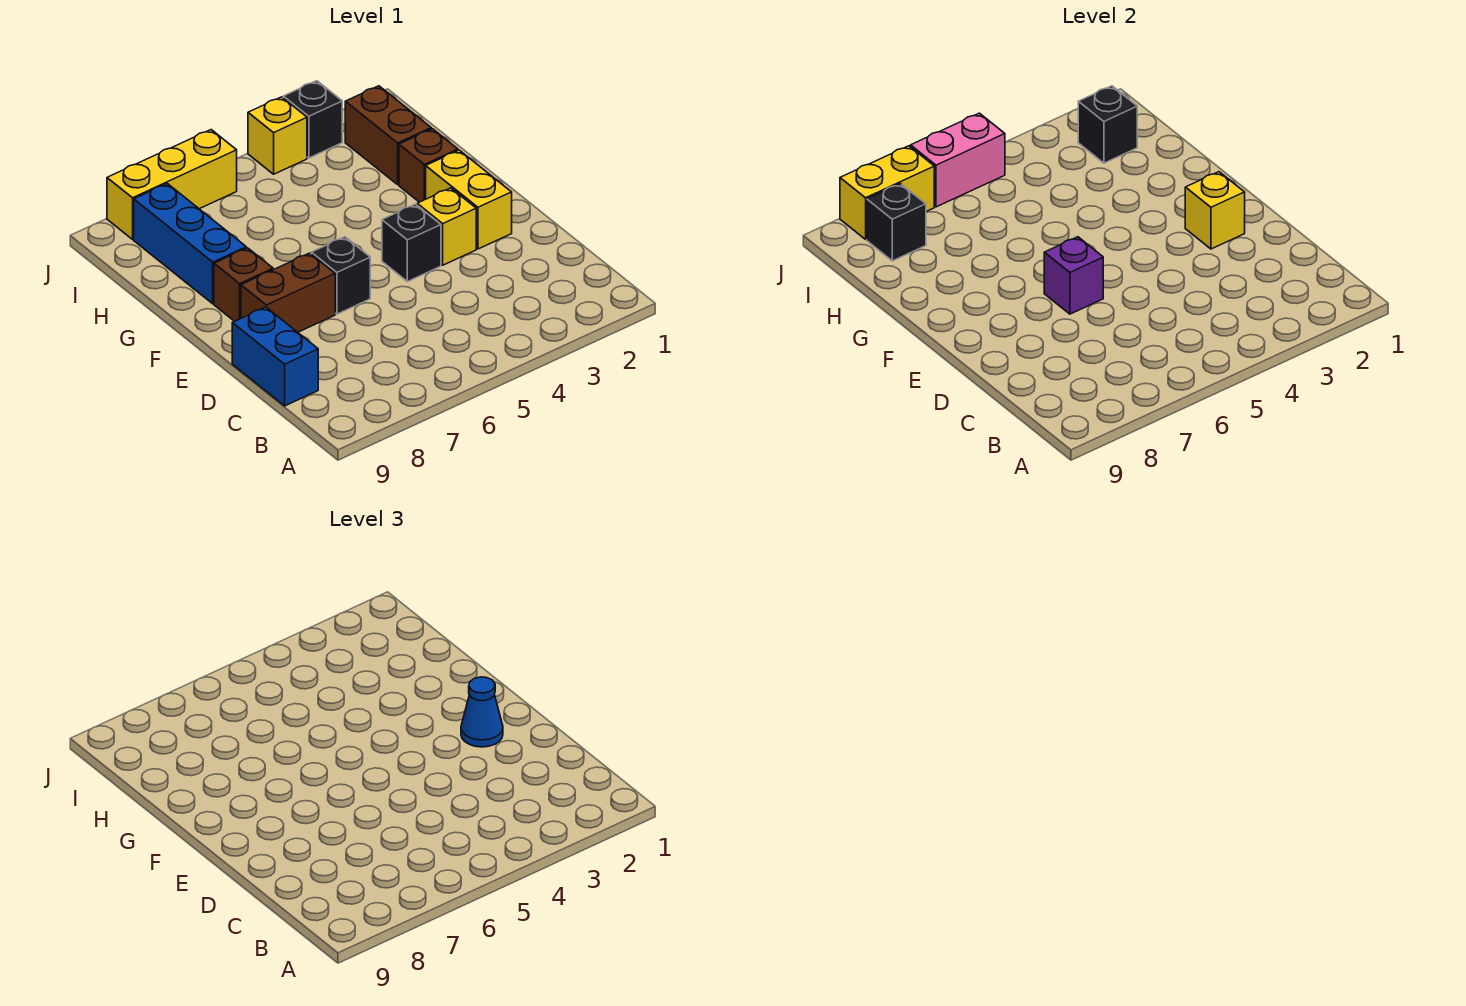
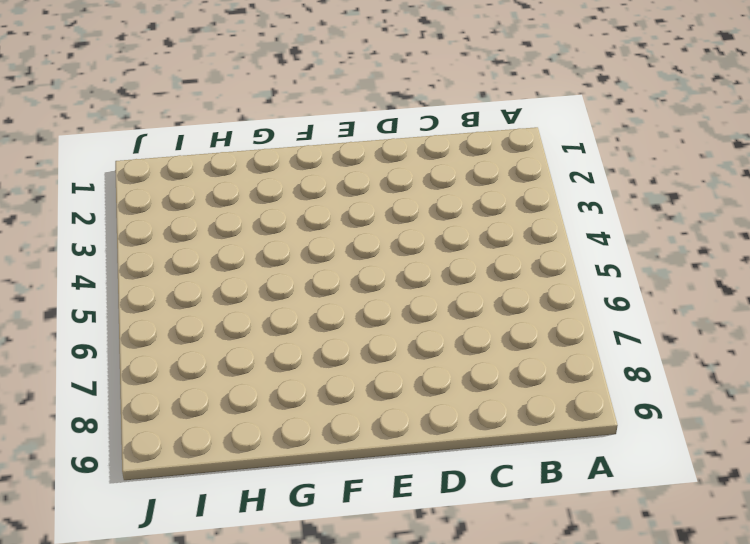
none -> blue brick C9:D9 level 1
none -> yellow brick E2:F2 level 1
none -> yellow brick E3 level 1

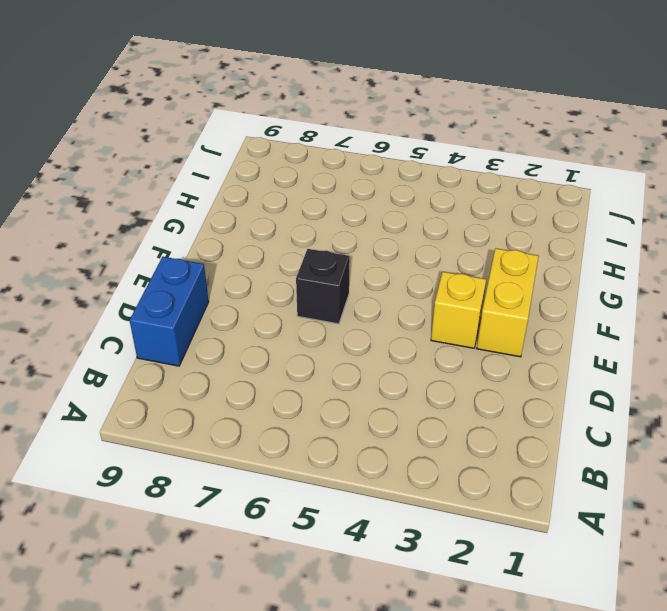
none -> black brick E4 level 1
none -> brown brick E7:E8 level 1
none -> brown brick F8 level 1

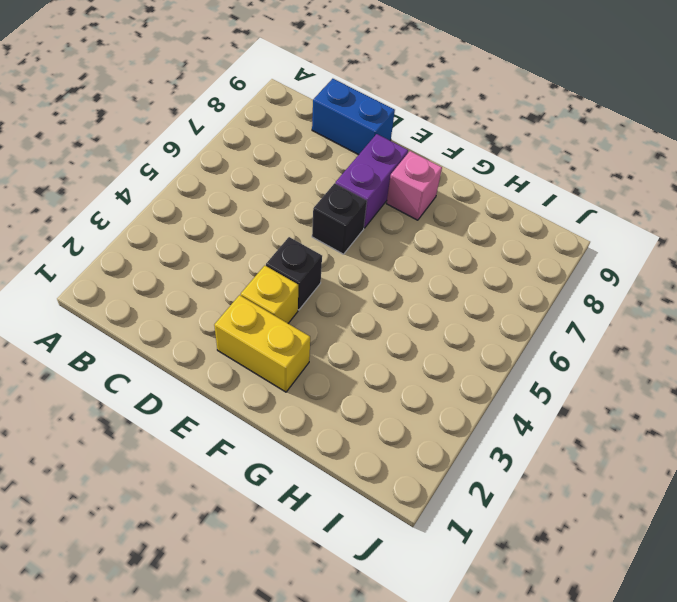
purple brick E7:E8 level 1 -> brown brick E7:E8 level 1
pink brick F8 level 1 -> brown brick F8 level 1
none -> brown brick G2 level 1
none -> blue brick G8:I8 level 1
none -> brown brick H2:I2 level 1

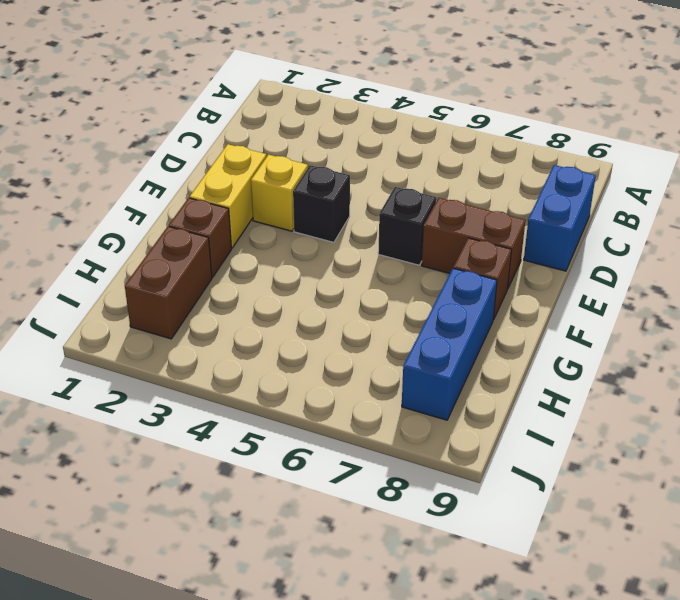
none -> black brick J3 level 1
none -> yellow brick J4 level 1
none -> yellow brick J6:J8 level 1

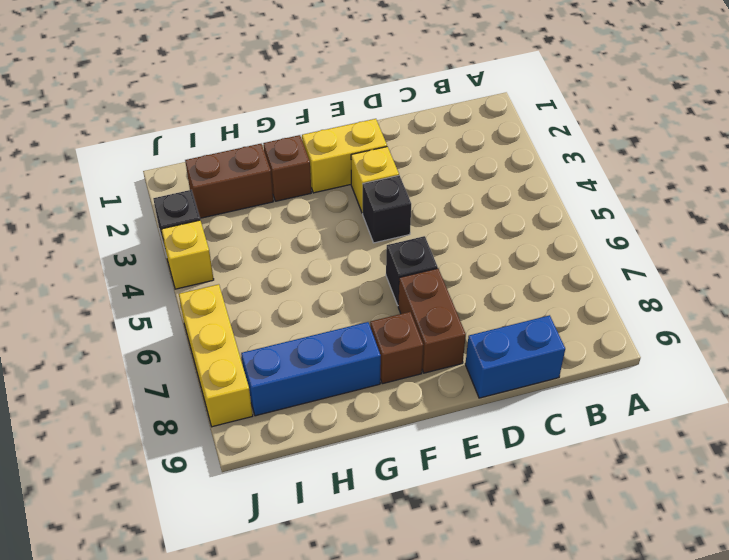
none -> yellow brick E2 level 2
none -> purple brick E6 level 2
none -> black brick I2 level 2

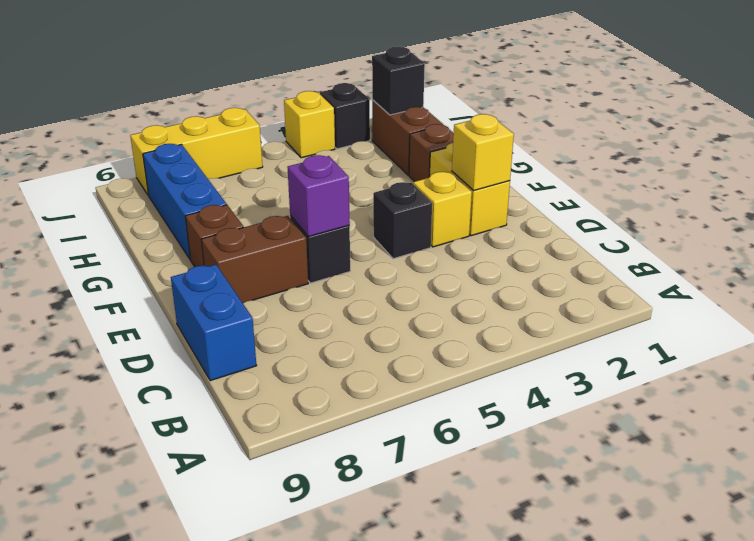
none -> black brick I8 level 2
none -> pink brick J5:J6 level 2
none -> yellow brick J7:J8 level 2

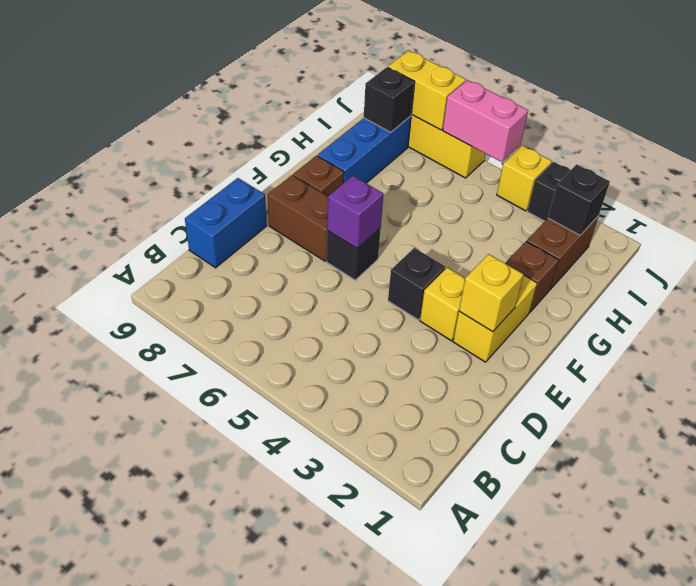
none -> blue cone E2 level 3

